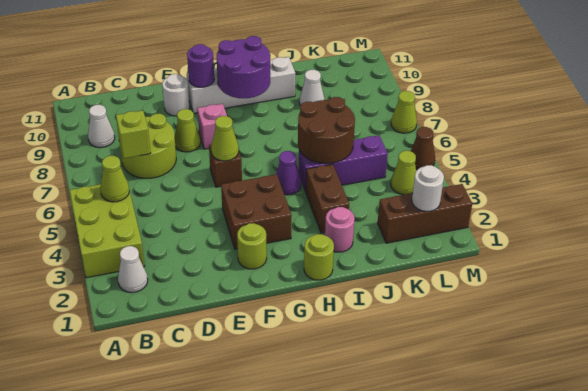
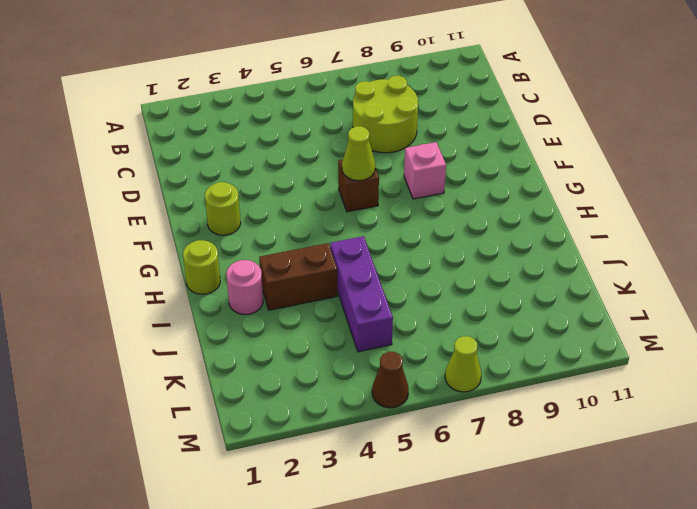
none -> lime brick A3:B5 level 1
none -> white cone B2 level 1
none -> white cone B9 level 1

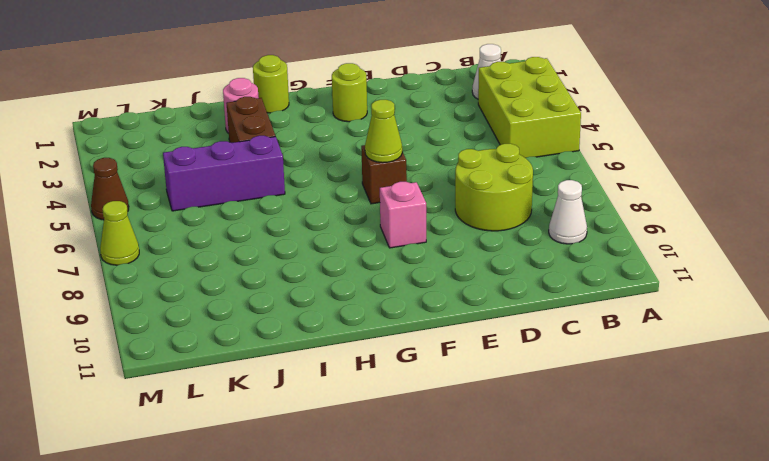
none -> lime cone E8 level 1
none -> white round brick E10 level 1
none -> brown brick F3:G4 level 1

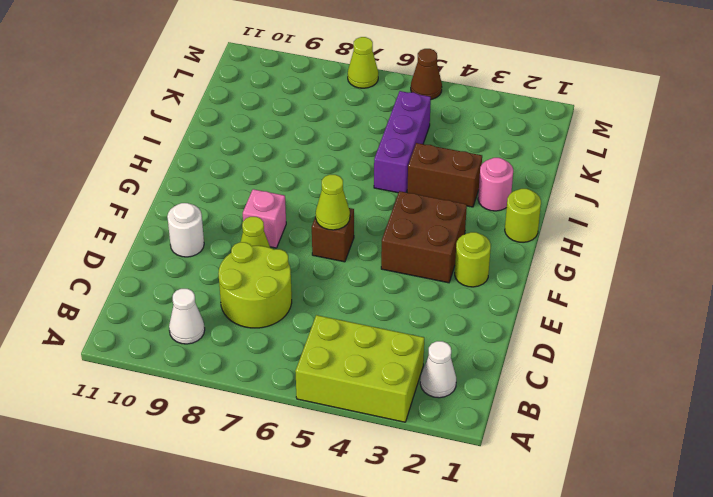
none -> white brick F10:I10 level 1
none -> purple cone H5 level 1
none -> white cone J9 level 1

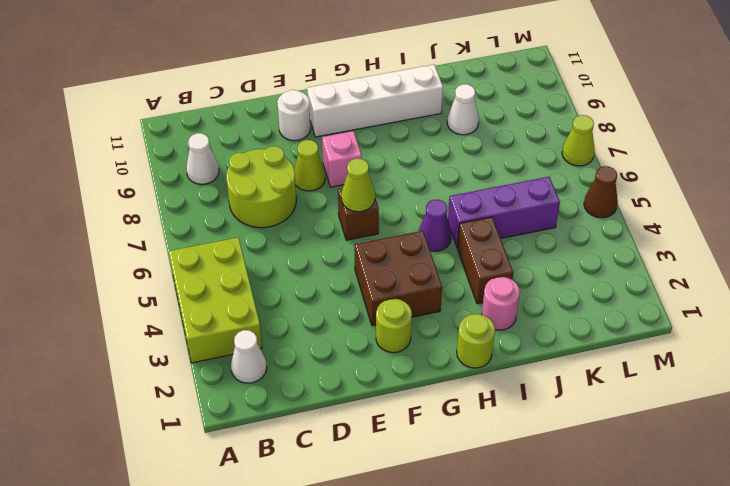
none -> brown brick K2:M2 level 1
none -> lime cone L4 level 1
none -> lime cone B5 level 2

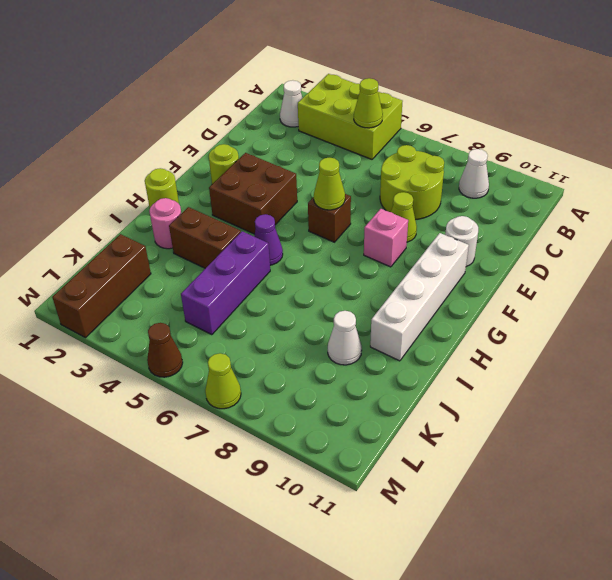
none -> lime cone L4 level 1
none -> lime brick C7 level 2
none -> purple round brick F10 level 2

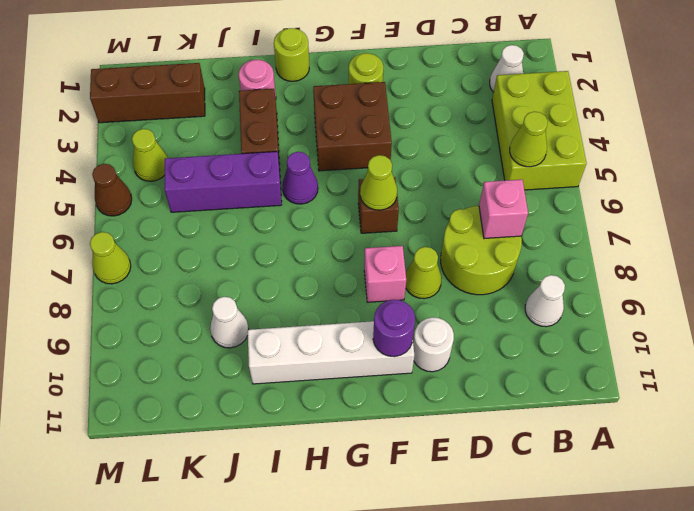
pink brick C7 level 2 -> lime brick C7 level 2
none -> purple round brick G9:H10 level 2
none -> brown round brick I5:J6 level 2
none -> white round brick L2 level 2

